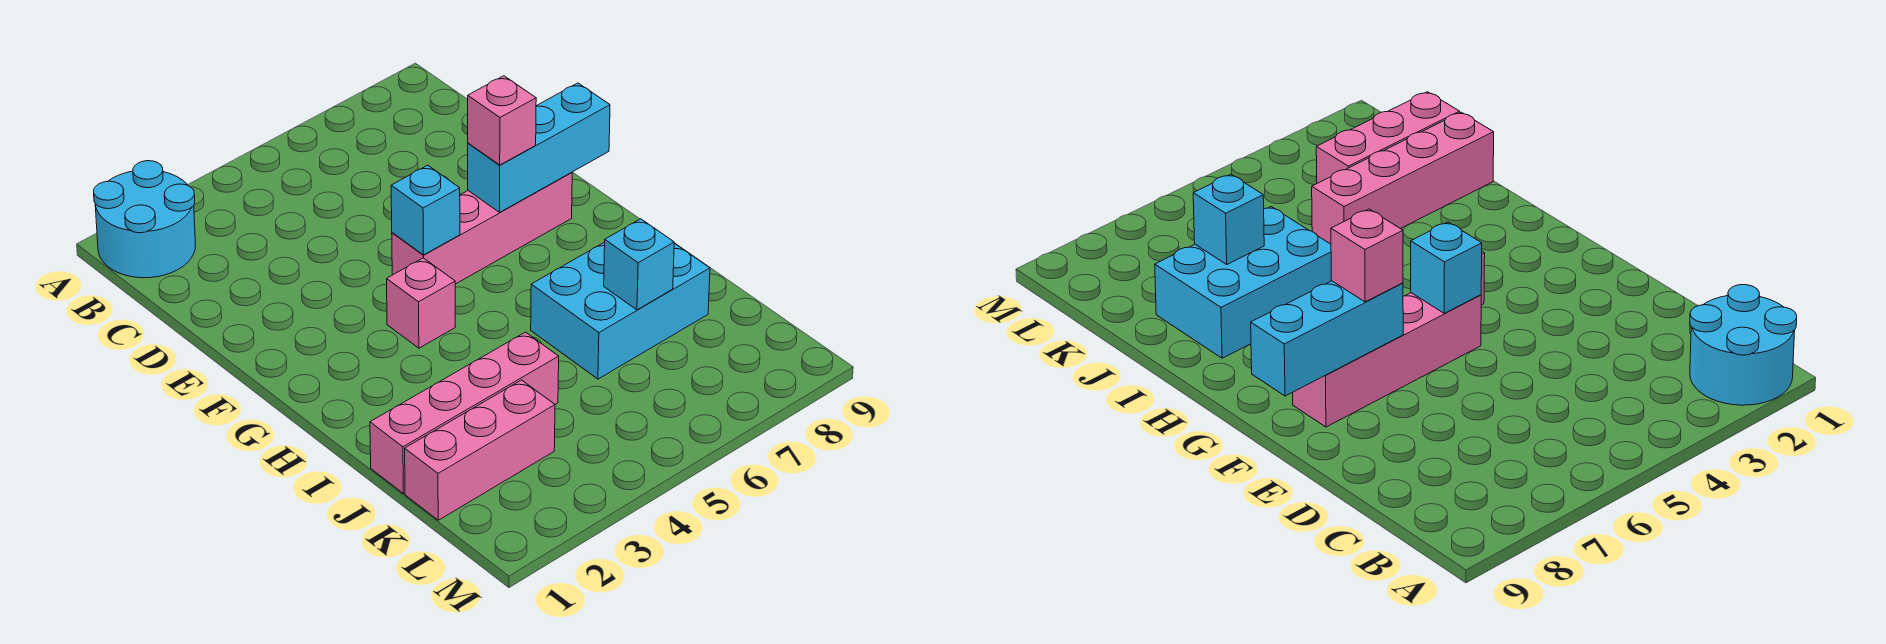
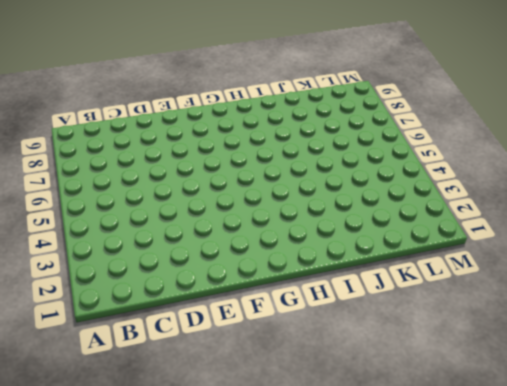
none -> cyan round brick A1:B2 level 1
none -> pink brick F5:F8 level 1

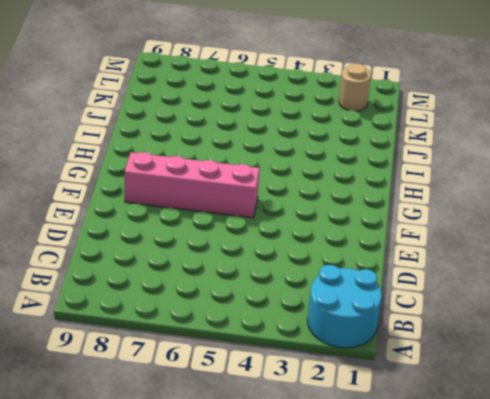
tan round brick L2 level 1 -> none
none -> pink brick G4 level 1
none -> cyan brick I6:J8 level 1

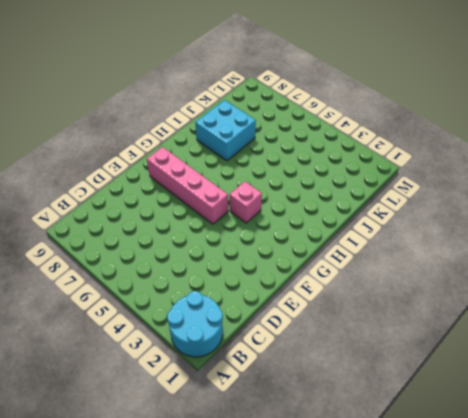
cyan brick I7:J8 level 1 -> cyan brick I6:J8 level 1
none -> pink brick J1:J4 level 1
none -> pink brick K1:K3 level 1

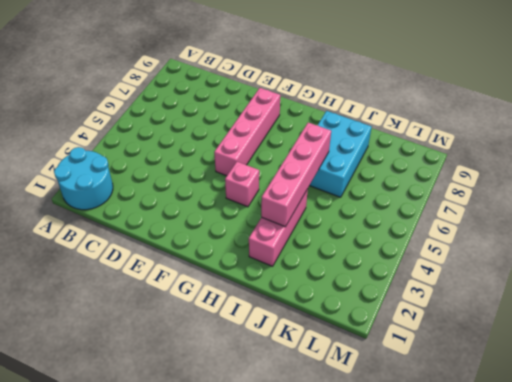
pink brick I2:I4 level 1 -> pink brick K1:K3 level 1
pink brick I3:I6 level 2 -> pink brick J1:J4 level 1
none -> cyan brick F5 level 2
none -> cyan brick F7:F9 level 2

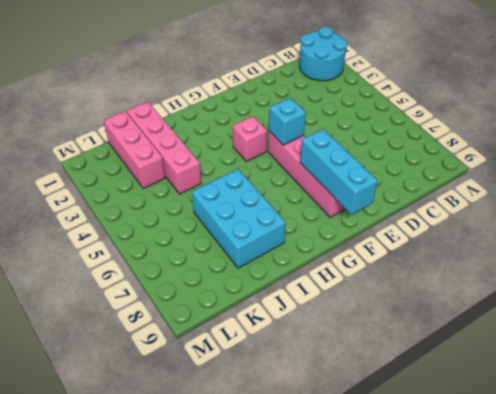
none -> cyan brick J7 level 2
none -> pink brick F7 level 3

